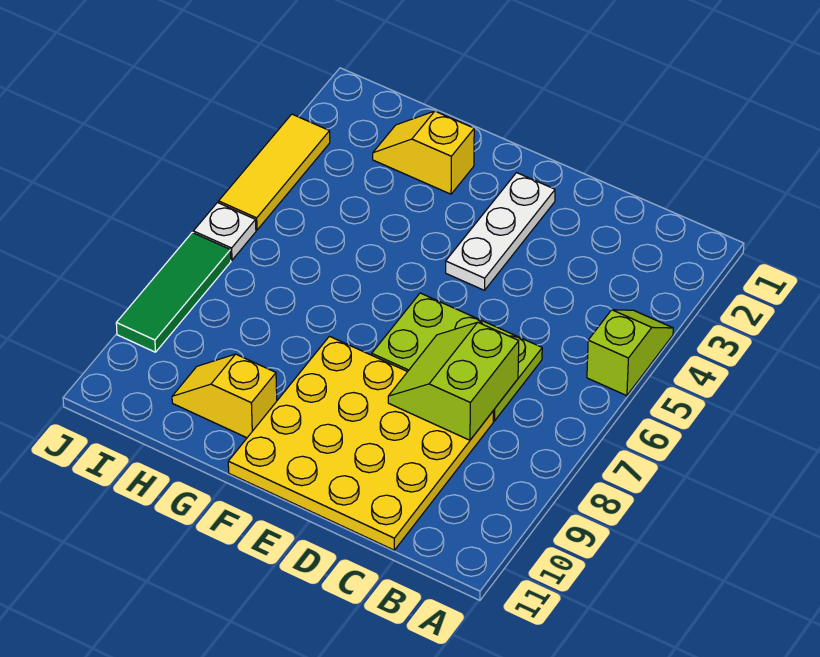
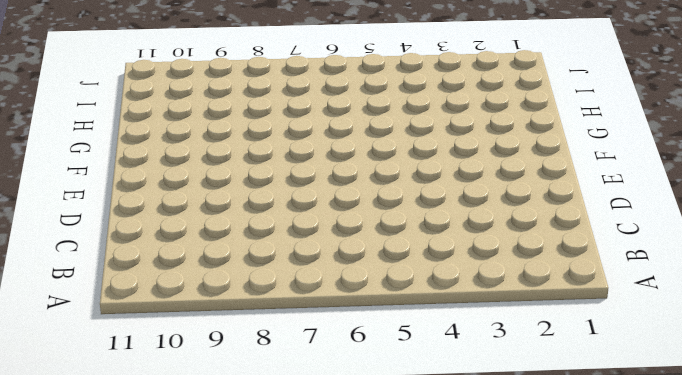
none -> lime slope A4:A5 level 1 top 5
none -> lime plate C6:E7 level 1

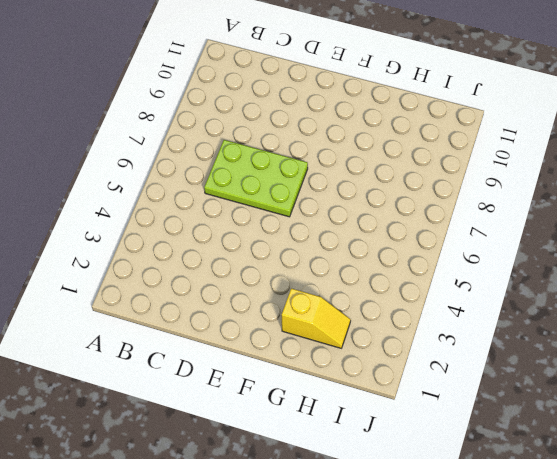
none -> lime slope A4:A5 level 1 top 5
none -> yellow plate C8:F11 level 1

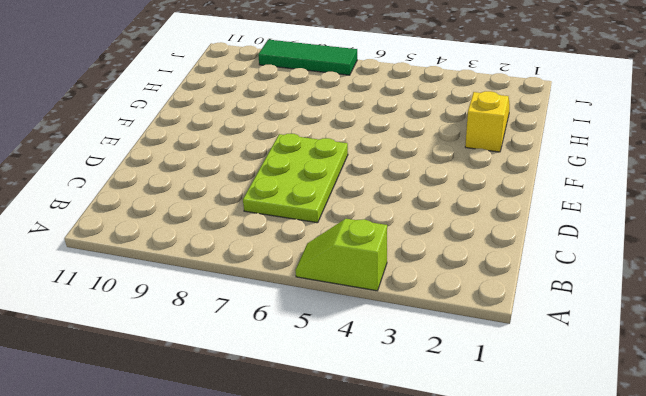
lime slope A4:A5 level 1 top 4 -> lime slope A4:A5 level 1 top 5
none -> yellow plate C8:F11 level 1
none -> white plate E2:E4 level 1

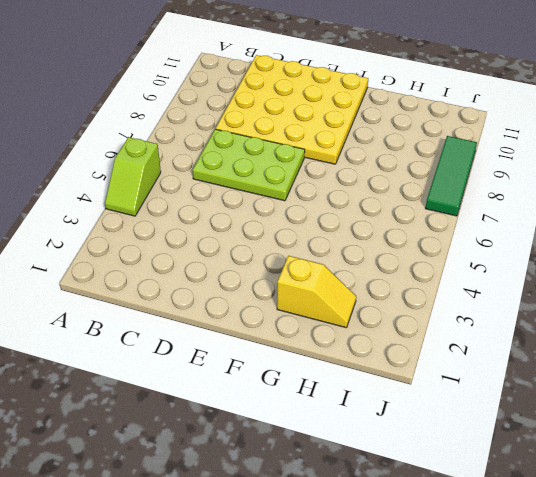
none -> white plate E2:E4 level 1
none -> yellow slope G10:H10 level 1 top G

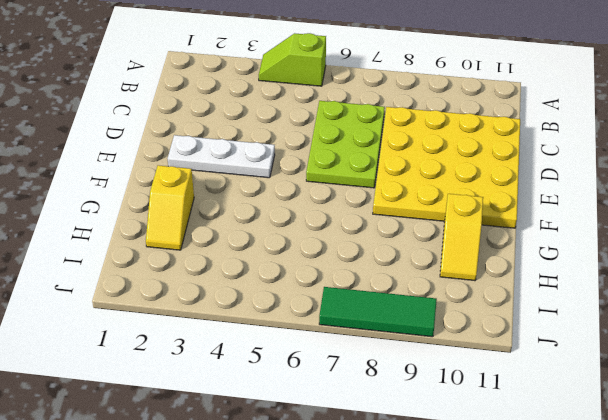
none -> yellow tile J3:J5 level 1
none -> white plate J6 level 1

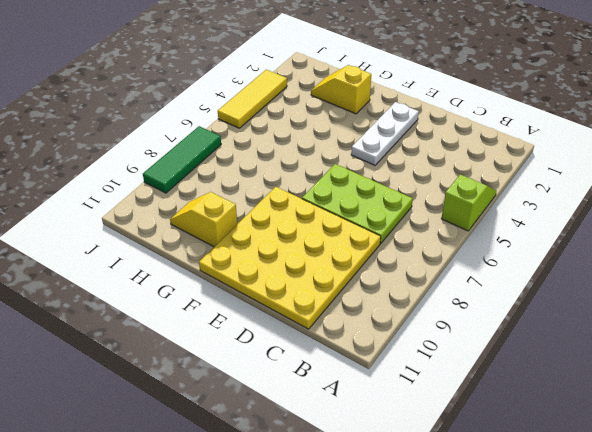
none -> white plate J6 level 1
none -> lime slope C7:D8 level 2 top C

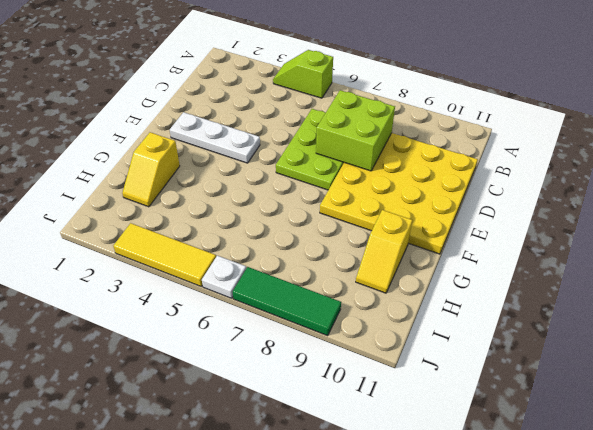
lime brick C7:D8 level 2 -> lime slope C7:D8 level 2 top C

